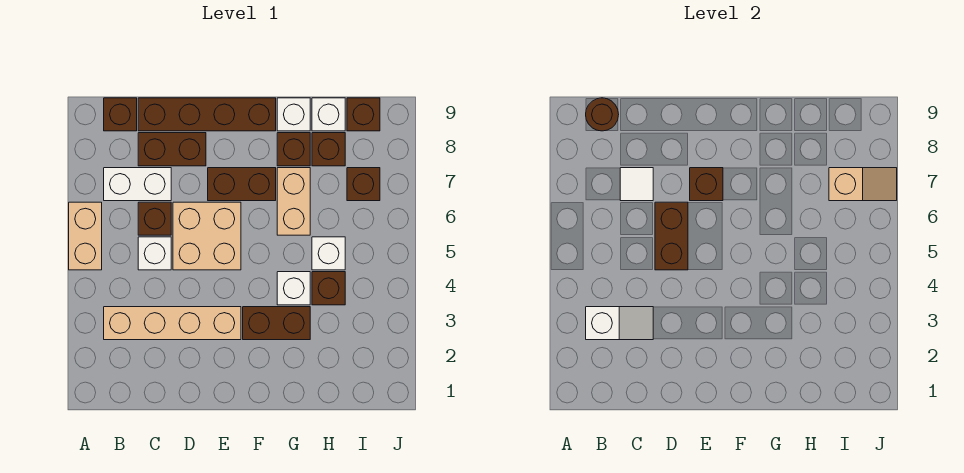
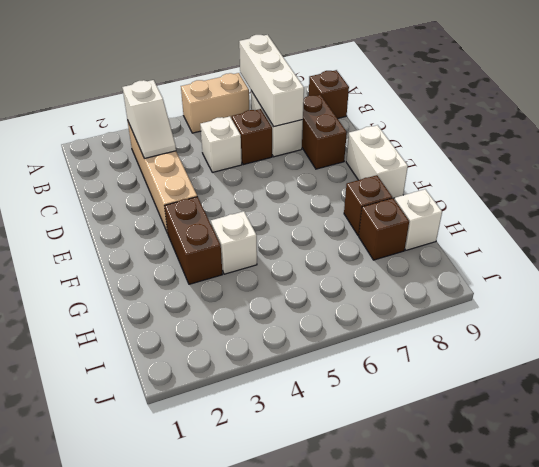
white brick A7:C7 level 2 -> white tile C7 level 2
white brick E9:F9 level 1 -> brown brick C9:F9 level 1
none -> tan brick D5:E6 level 1
none -> brown brick E7:F7 level 1
none -> tan brick G6:G7 level 1

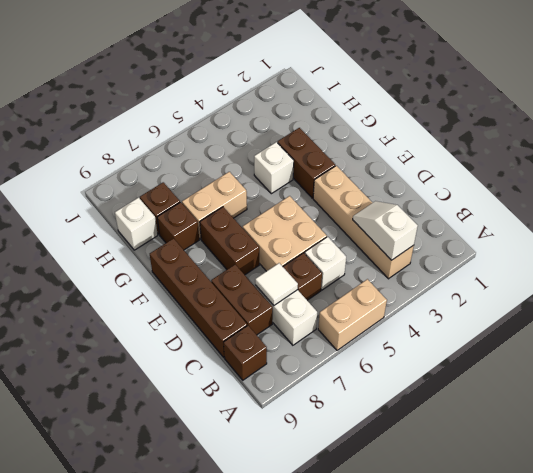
none -> white brick G9 level 1
none -> brown brick H4 level 1
none -> white brick H5 level 1

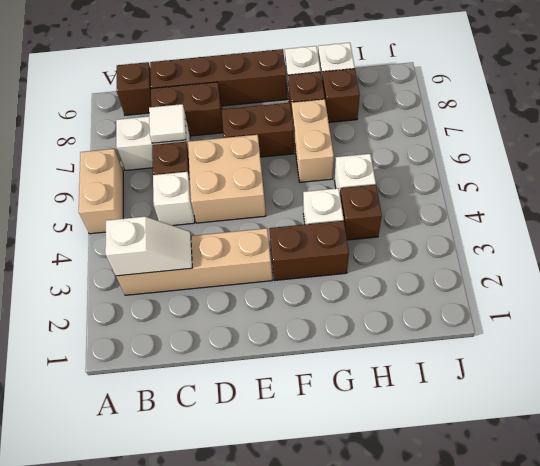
none -> brown brick I7 level 1
none -> brown brick I9 level 1
none -> brown round brick B9 level 2

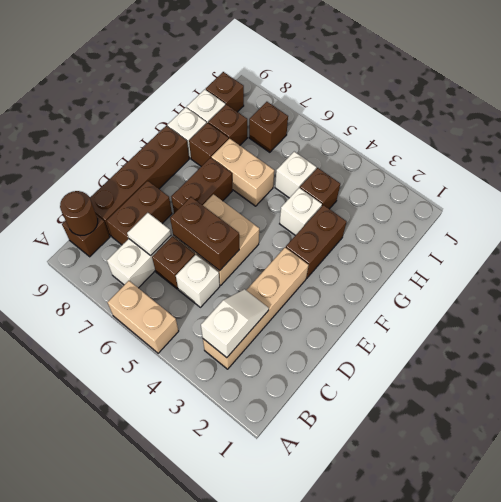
none -> brown brick E7 level 2
none -> tan slope I7:J7 level 2 top I

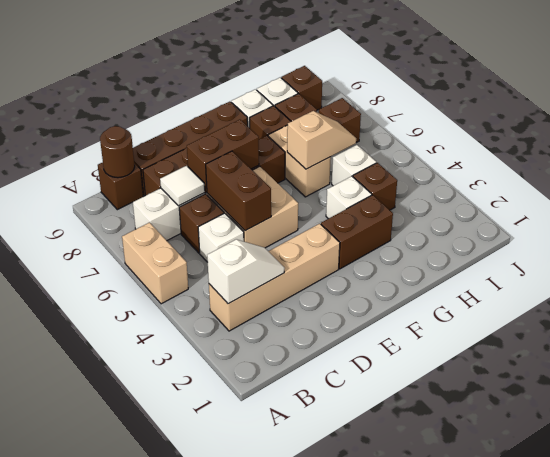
brown brick D7:E7 level 2 -> brown brick E7 level 2
tan slope G6:H6 level 2 top G -> tan slope I7:J7 level 2 top I

